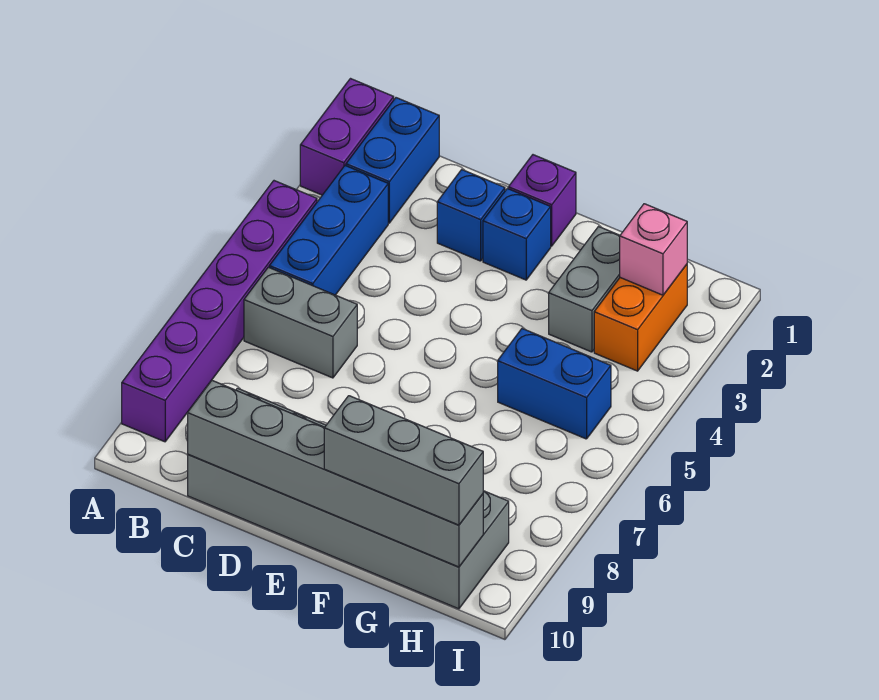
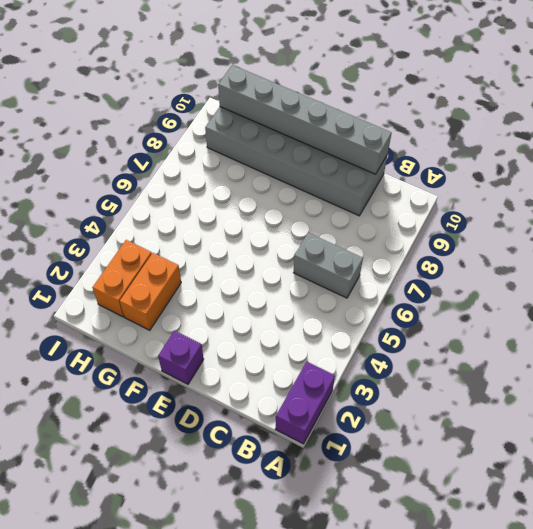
orange brick G2:G3 level 1 -> grey brick G2:G3 level 1
none -> purple brick A4:A9 level 1
none -> blue brick B1:B2 level 1
none -> blue brick B3:B5 level 1

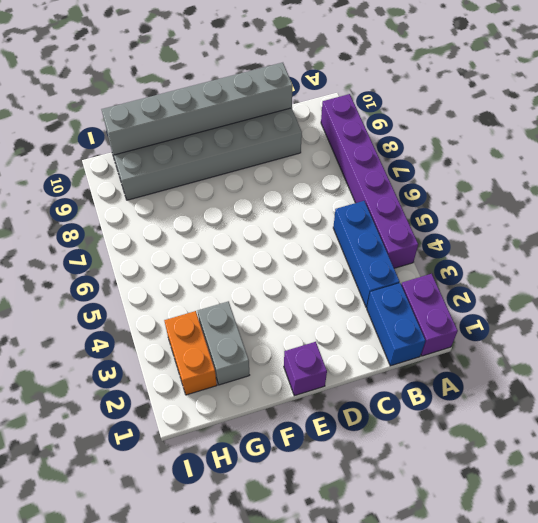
none -> grey brick B6:C6 level 1
none -> blue brick D2 level 1
none -> blue brick E2 level 1

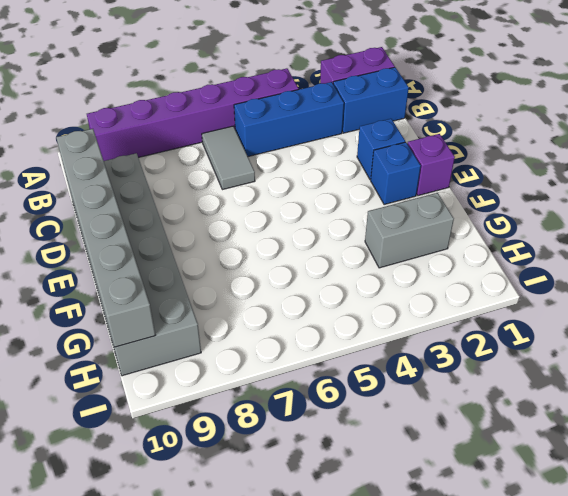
grey tile B6:C6 level 1 -> grey brick B6:C6 level 1
none -> blue brick G5:H5 level 1
none -> orange brick H2:H3 level 1
none -> pink brick H2 level 2

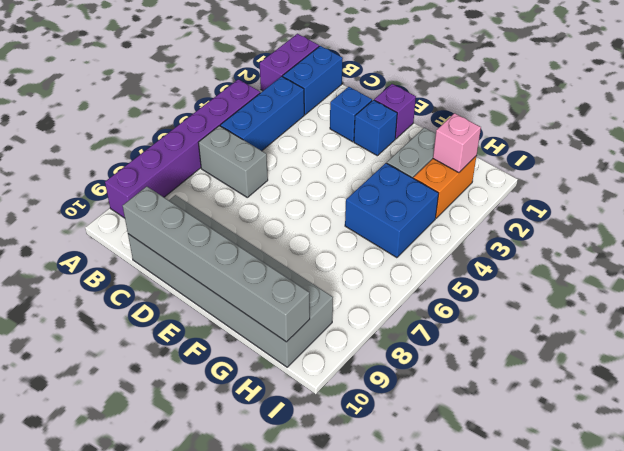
blue brick G4:H5 level 1 -> blue brick G5:H5 level 1
none -> grey brick F10:H10 level 3

